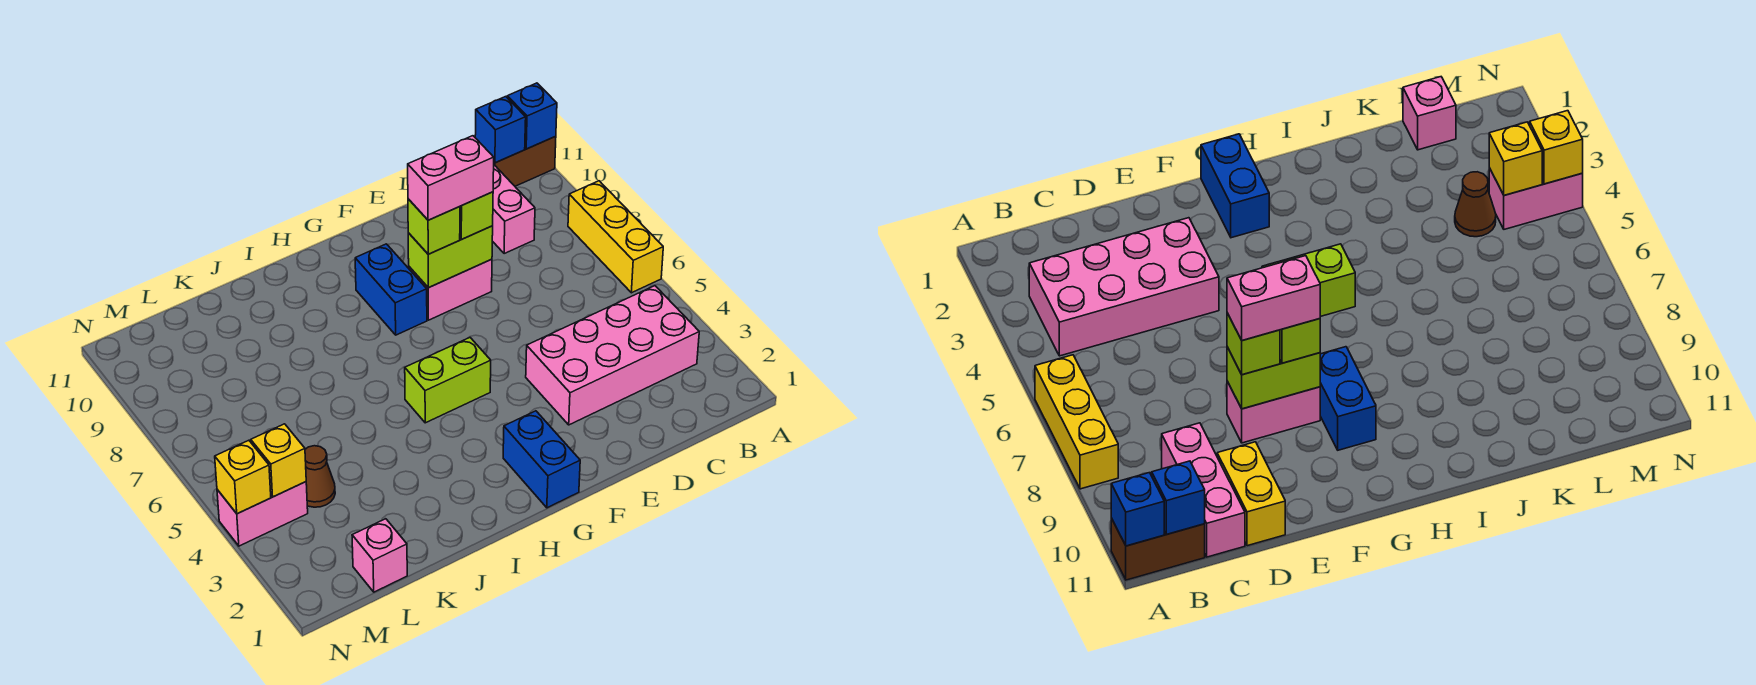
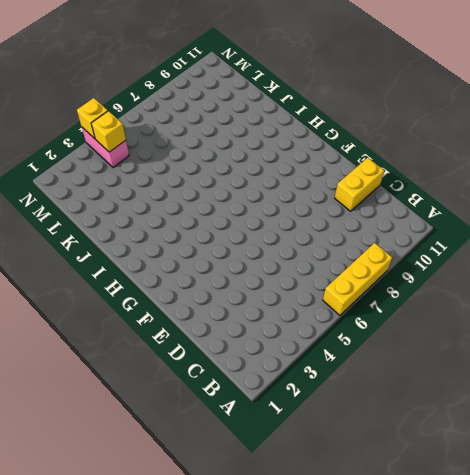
none -> brown brick A11:B11 level 1
none -> pink brick B3:E4 level 1
none -> pink brick C9:C11 level 1

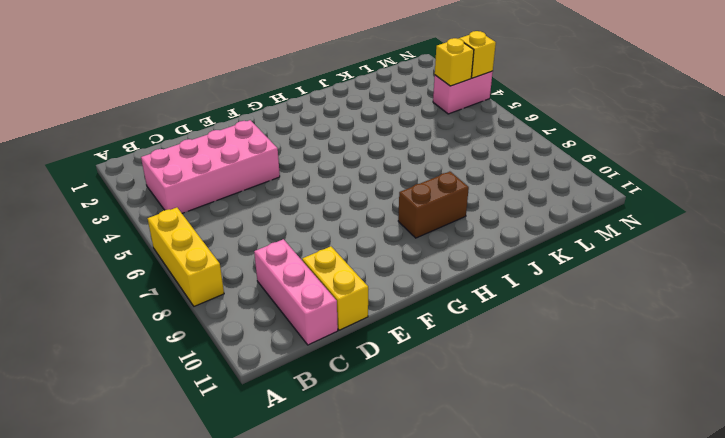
brown brick H9:I9 level 1 -> brown brick A11:B11 level 1
none -> pink brick E8:F8 level 1
none -> blue brick G1:G2 level 1
none -> lime brick G5:H5 level 1

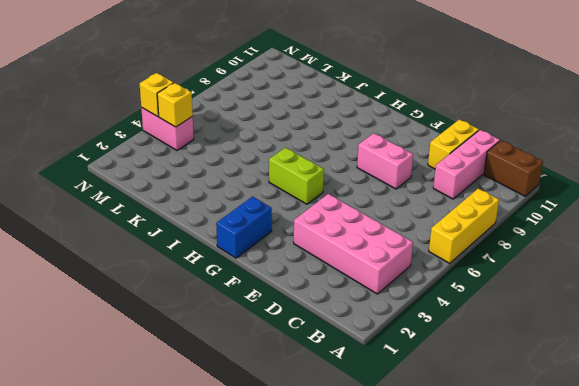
none -> blue brick G8:G9 level 1
none -> pink brick L1 level 1
none -> brown cone L4 level 1

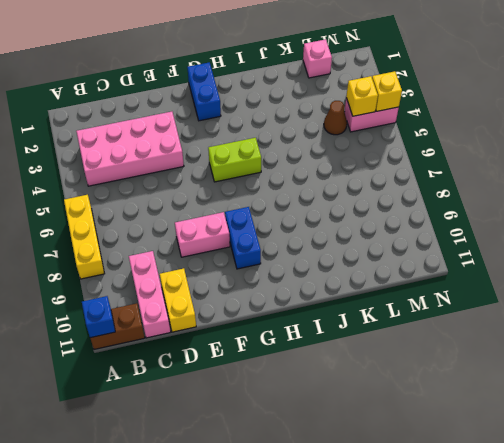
none -> blue brick B11 level 2
none -> lime brick E8:F8 level 2
none -> lime brick E8 level 3

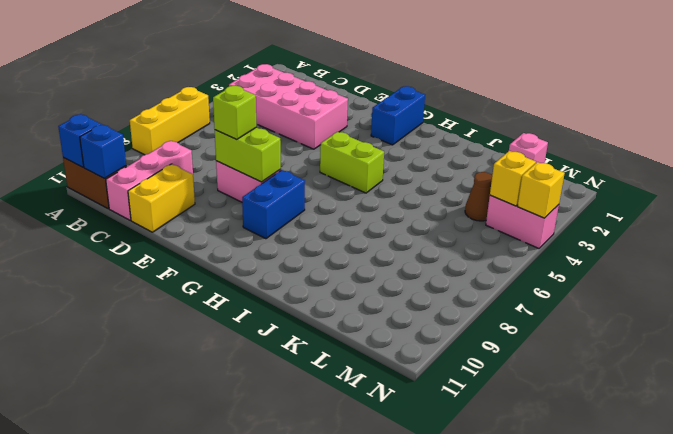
none -> lime brick F8 level 3
none -> pink brick E8:F8 level 4

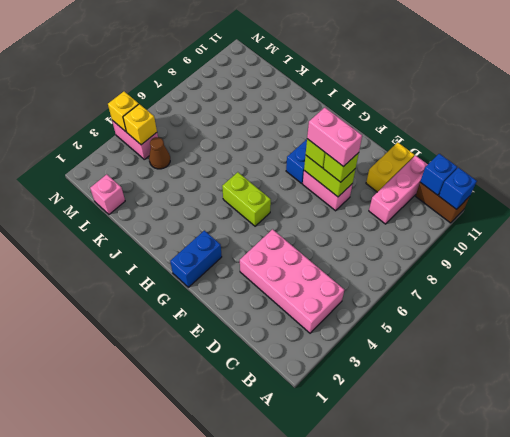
none -> yellow brick A6:A8 level 1

